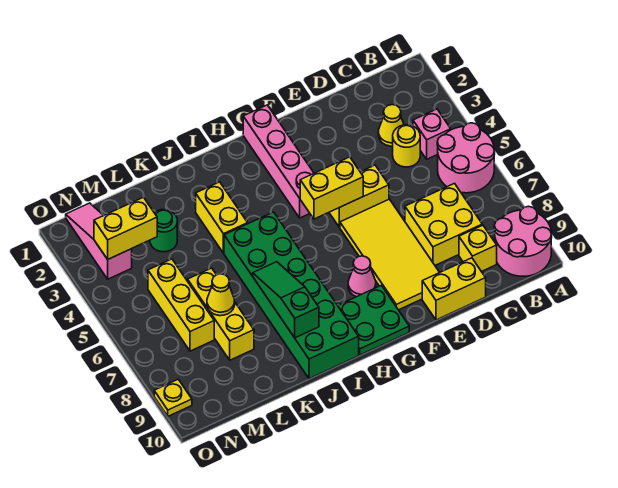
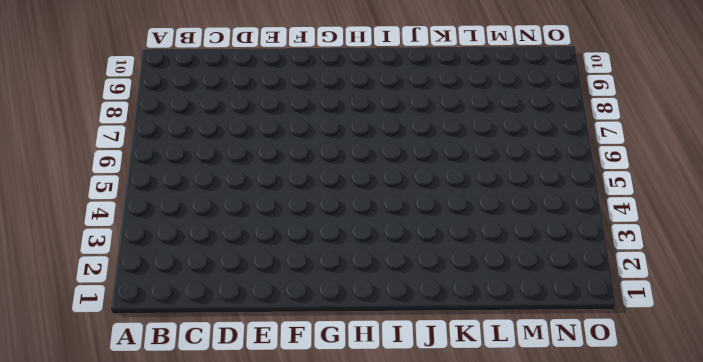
none -> pink round brick A5:B6 level 1
none -> pink round brick A9:B10 level 1
none -> pink brick B4 level 1

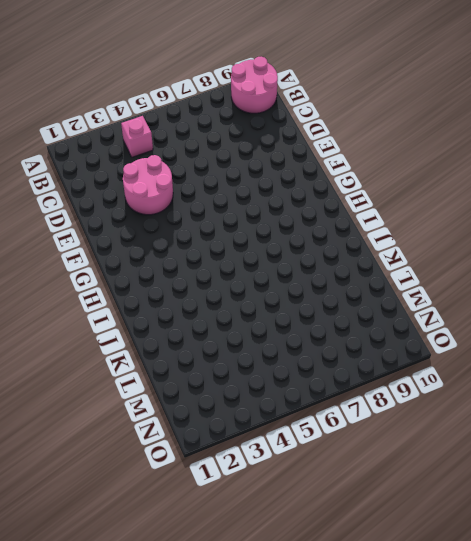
pink round brick D3:E4 level 1 -> pink round brick A5:B6 level 1
none -> yellow cone C3 level 1
none -> yellow round brick C4 level 1
none -> yellow brick C7:D8 level 1

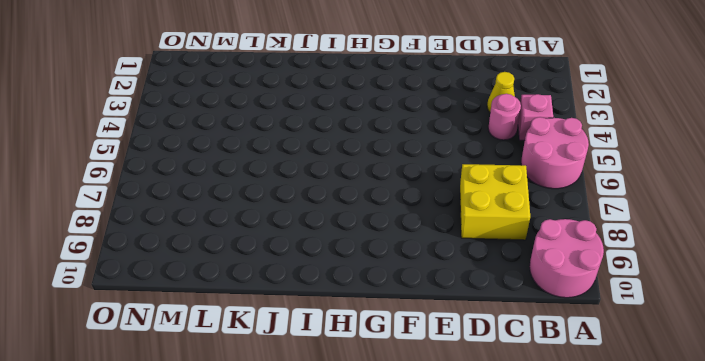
pink round brick C4 level 1 -> yellow round brick C4 level 1
none -> yellow brick C9 level 1
none -> yellow brick D10:E10 level 1
none -> yellow brick E5:F5 level 1

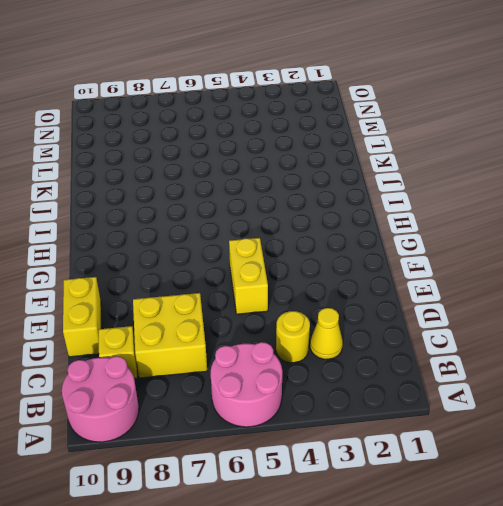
none -> pink brick B4 level 1
none -> yellow tile E6:F9 level 1
none -> pink brick G1:G4 level 1

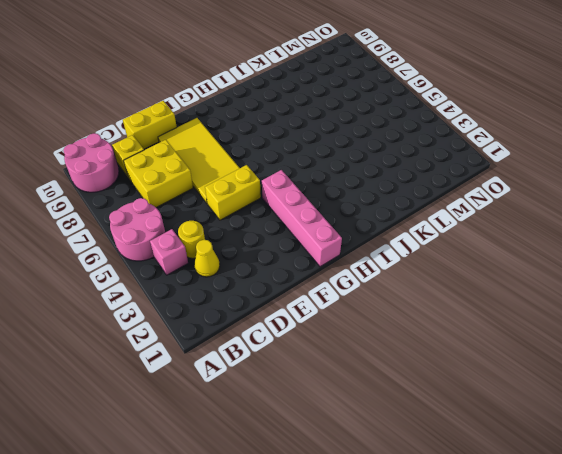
none -> pink cone G8 level 1
none -> green plate G9:H10 level 1
none -> green brick I5:J10 level 1

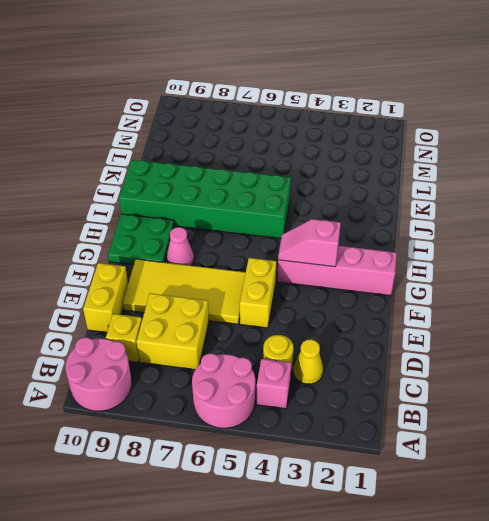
pink slope G3:G4 level 2 top 3 -> none
none -> yellow brick J3:J4 level 1
none -> green round brick L3 level 1
none -> yellow brick L6:L8 level 1

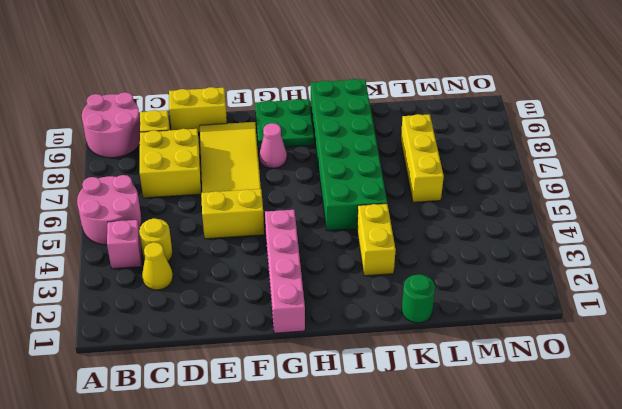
green round brick K1 level 1 -> green round brick L3 level 1
none -> yellow brick M5:M7 level 1
none -> pink slope N1:N3 level 1 top 3
none -> yellow plate O9 level 1

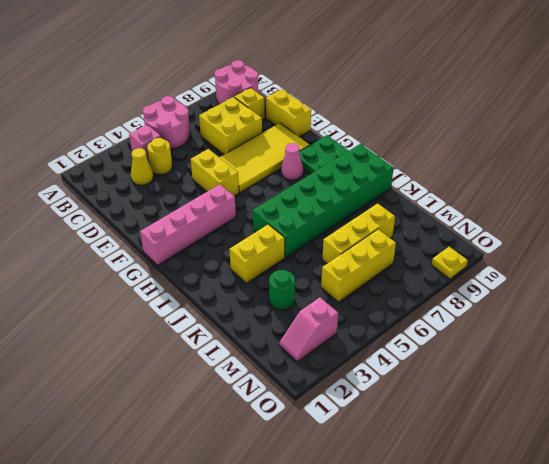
pink slope N2:N3 level 1 top 3 -> pink slope N1:N3 level 1 top 3
none -> yellow brick F5:G5 level 2
none -> green slope J7:J9 level 2 top 9
none -> yellow cone L7 level 2

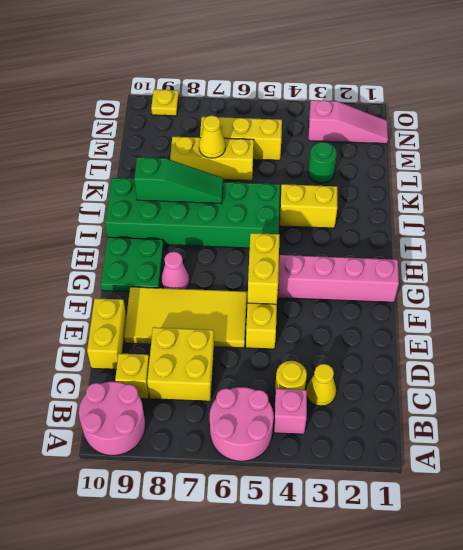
none -> yellow brick M3:N3 level 2

